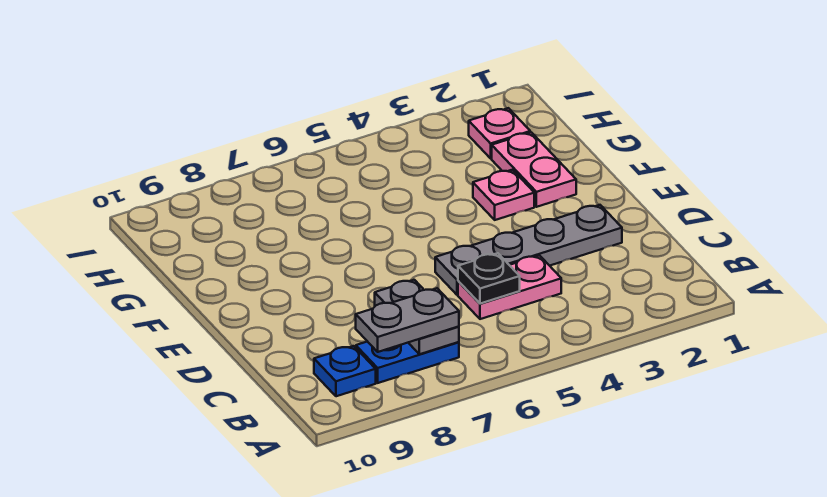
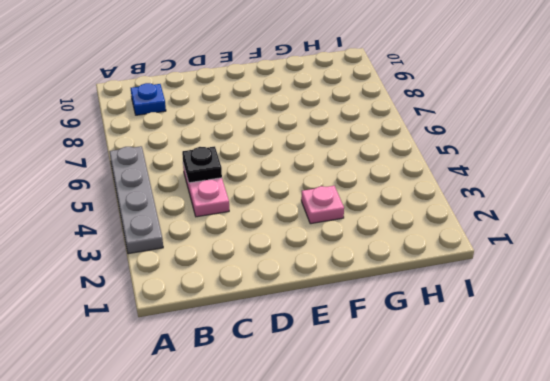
grey plate A3:A6 level 1 -> grey plate D2:D5 level 1
none -> blue plate B7:B8 level 1
none -> pink plate F2:G2 level 1

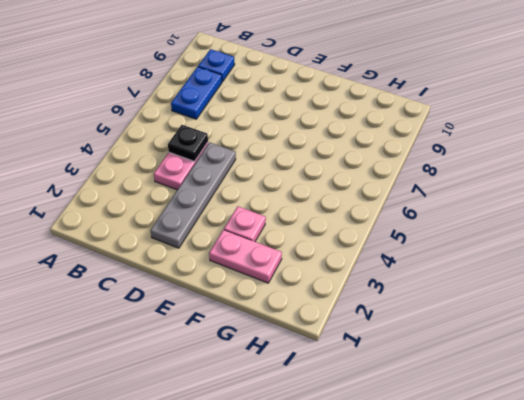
none -> pink plate H2 level 1
none -> grey plate B7:C7 level 2

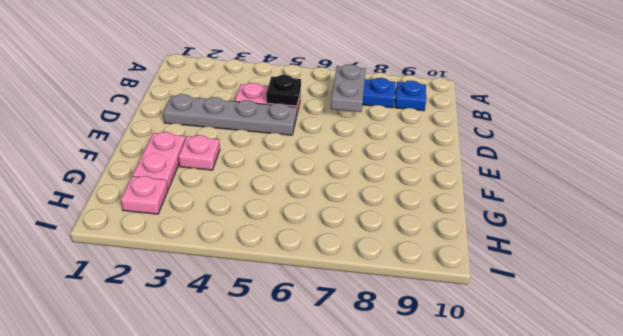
none -> grey plate B7:B8 level 3

